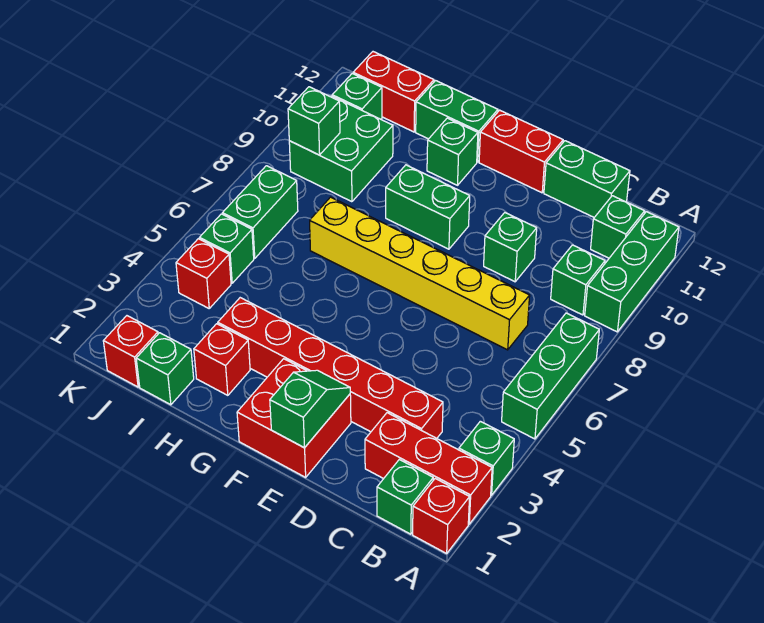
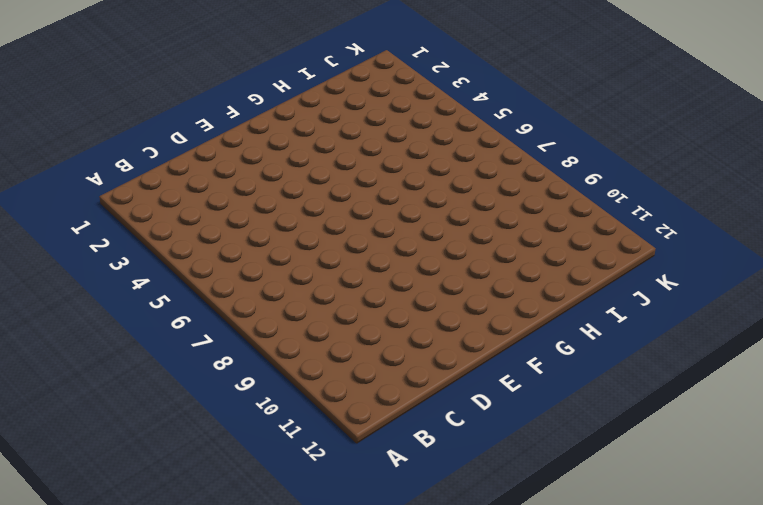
none -> red brick A1 level 1
none -> red brick A2:C2 level 1
none -> green brick A3 level 1

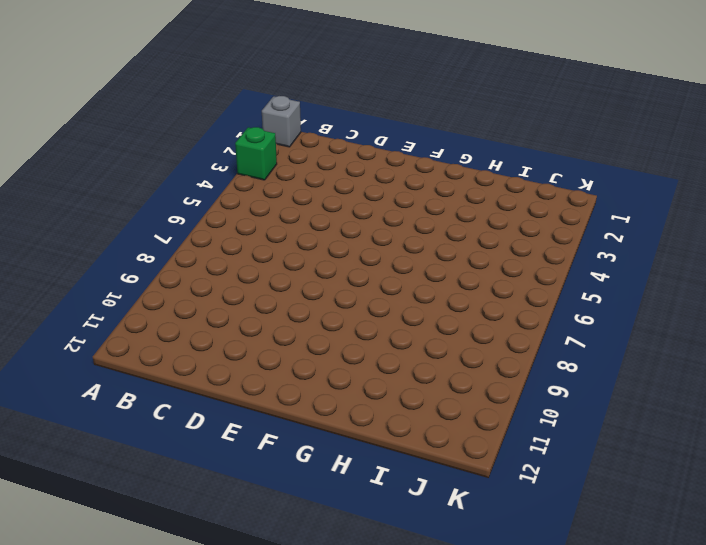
grey brick A1 level 1 -> red brick A1 level 1
none -> red brick A2:C2 level 1
none -> green brick A5:A7 level 1
none -> green brick A9:A11 level 1

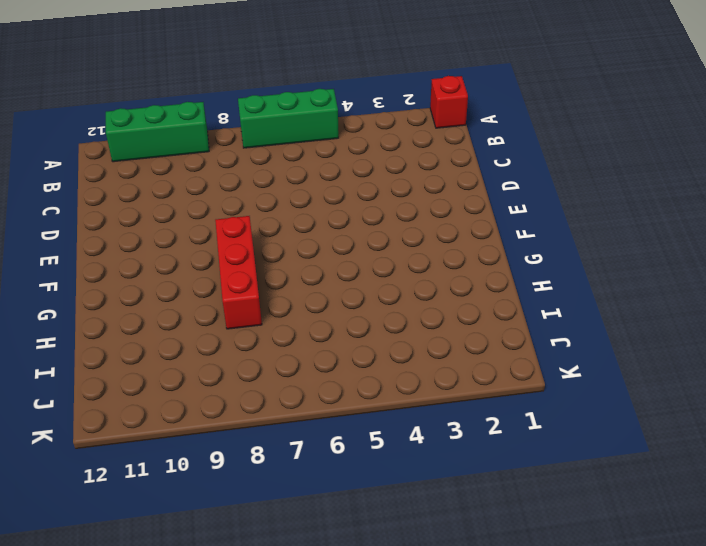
red brick F8:H8 level 1 -> red brick A2:C2 level 1
none -> green brick A3 level 1
none -> green brick B1 level 1
none -> green brick B9 level 1

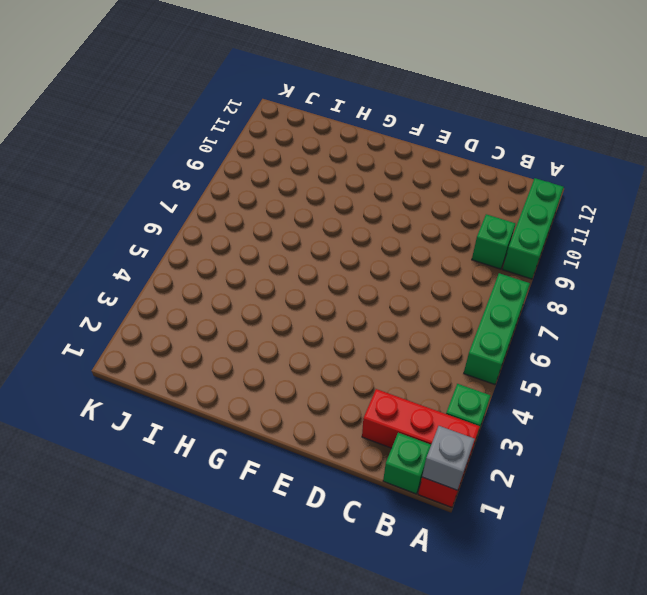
grey brick A1 level 2 -> none
none -> green brick B11 level 1
none -> red brick C3:H3 level 1
none -> yellow brick C7:H7 level 1

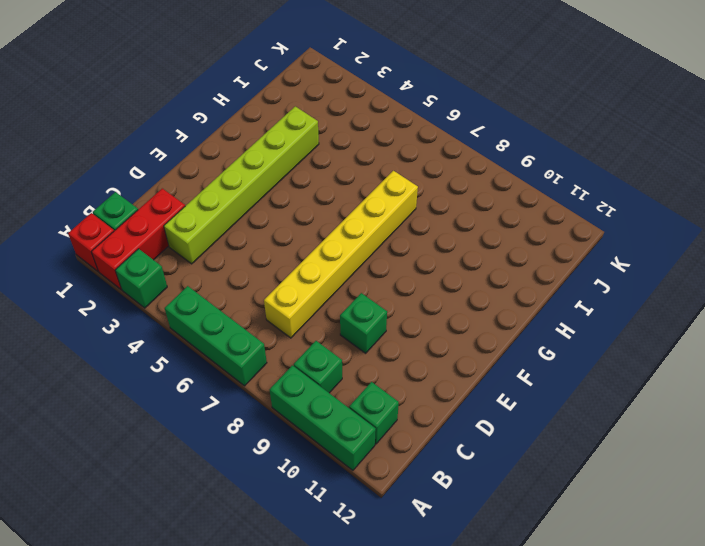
lime brick C3:H3 level 1 -> red brick C3:H3 level 1
none -> green brick C12:D12 level 1
none -> red brick E1:F2 level 1
none -> red brick E12:F12 level 1

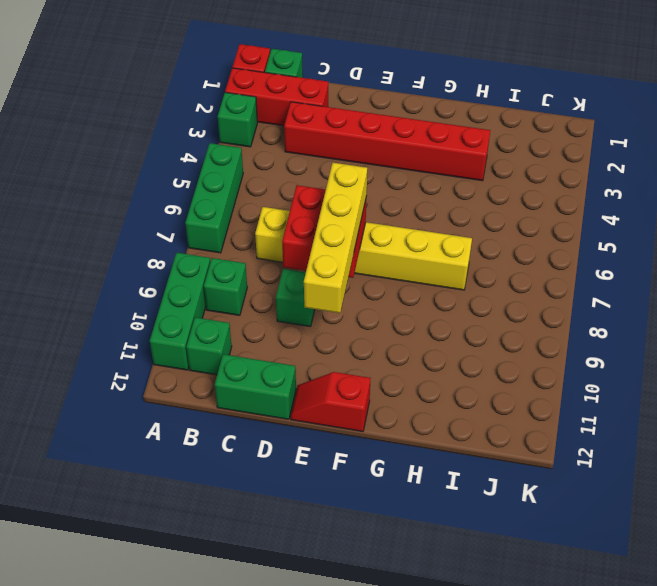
red brick D7:E8 level 2 -> red brick E1:F2 level 1
yellow brick E7:E10 level 3 -> none
red slope E12:F12 level 1 top F -> red brick E12:F12 level 1
none -> green brick F9:G9 level 1
none -> green brick G11 level 1
none -> green brick G12:H12 level 1

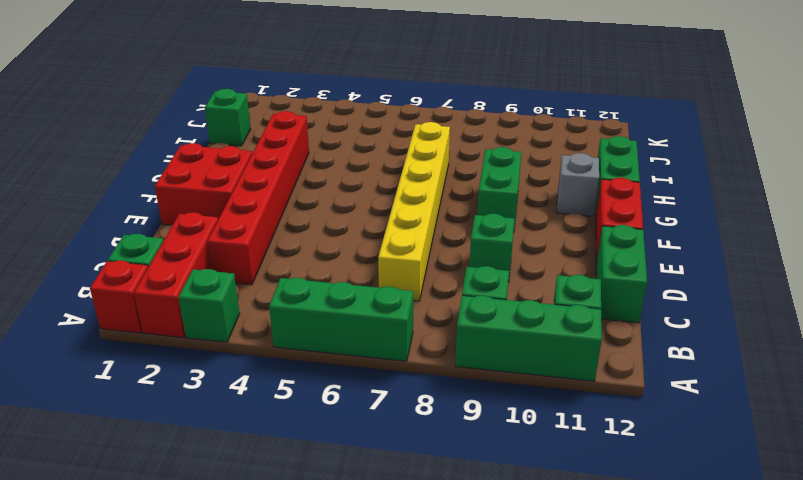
grey brick G11 level 1 -> green brick G11 level 1
none -> red brick H2 level 1
none -> green brick I9:J10 level 1
none -> red brick I12:J12 level 1

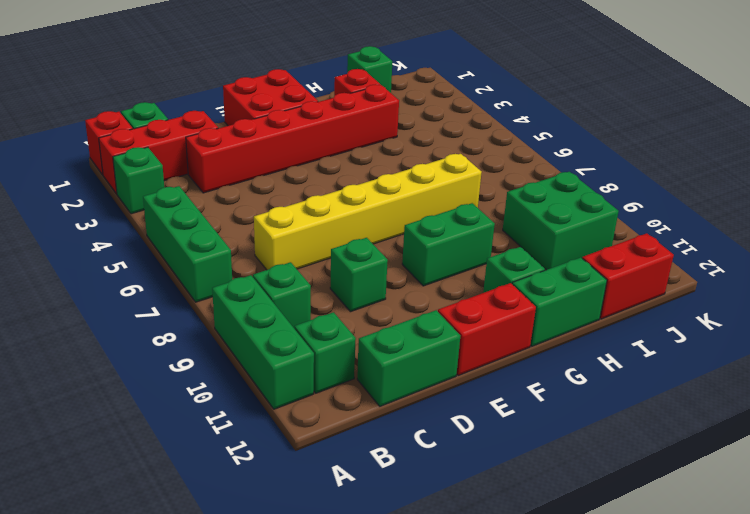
none -> red brick J1 level 1
none -> red brick J4 level 1
none -> green brick J5 level 1

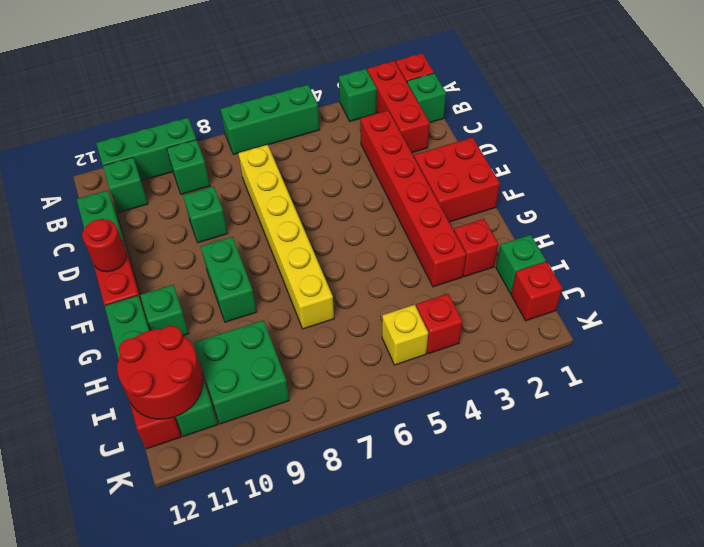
red round brick E12 level 2 -> none
red round brick I11:J12 level 2 -> none
yellow brick J5 level 1 -> green brick J5 level 1
none -> green brick J6:J7 level 1
none -> green slope E1:E2 level 2 top 1
none -> green brick J9 level 2

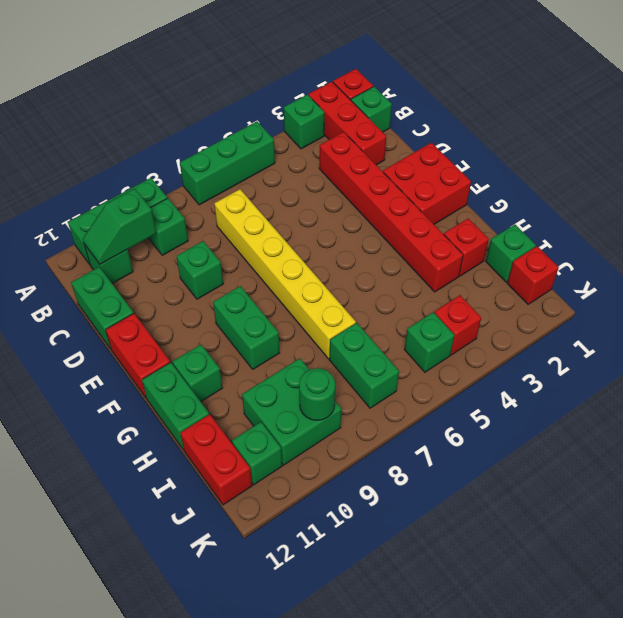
green slope B10:B11 level 2 top 10 -> green slope E1:E2 level 2 top 1
green brick I7:J7 level 1 -> green brick J6:J7 level 1
green round brick J9 level 2 -> green brick J9 level 2

